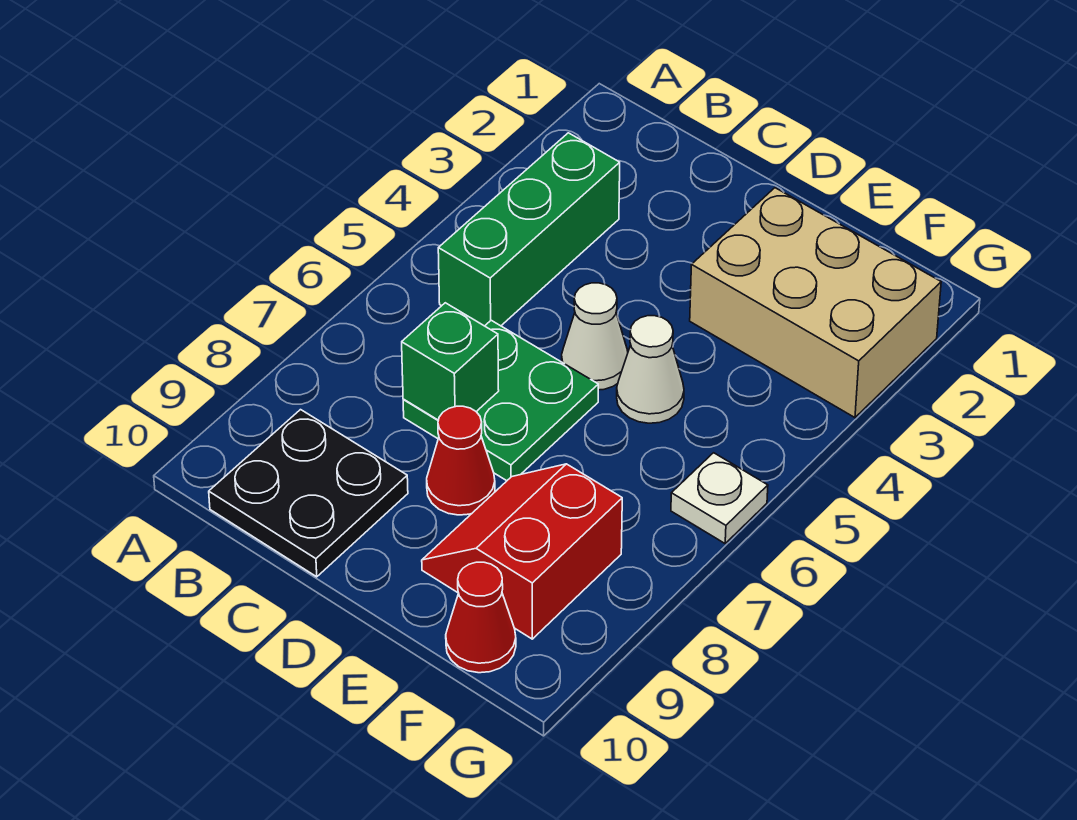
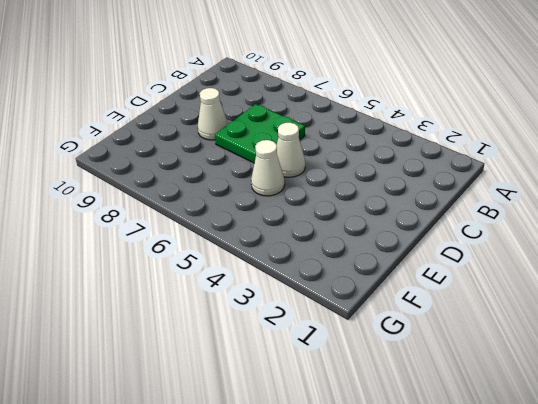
white cone D8 level 1 -> red cone D8 level 1
none -> green brick B3:B5 level 1
none -> black plate B9:C10 level 1

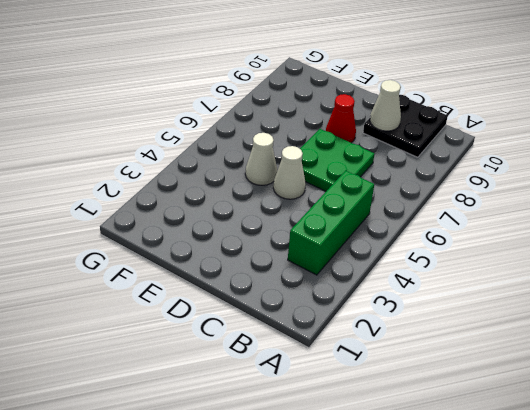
white cone C9 level 2 -> none
none -> tan brick E2:G3 level 1
none -> red slope E8:F9 level 1 top F

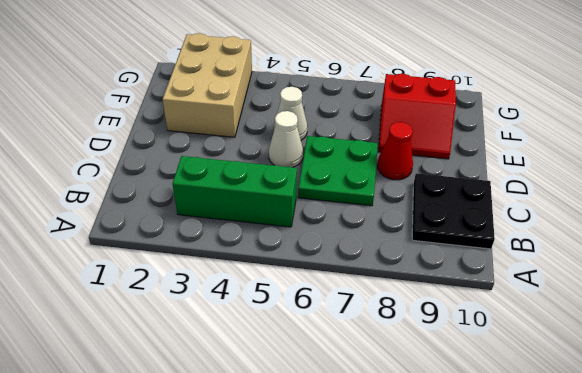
none -> red cone F10 level 1
none -> white plate G6 level 1

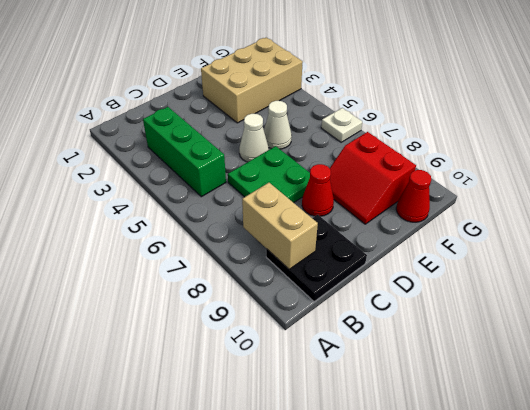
tan brick B8:B9 level 2 -> none
none -> green brick C7 level 2

